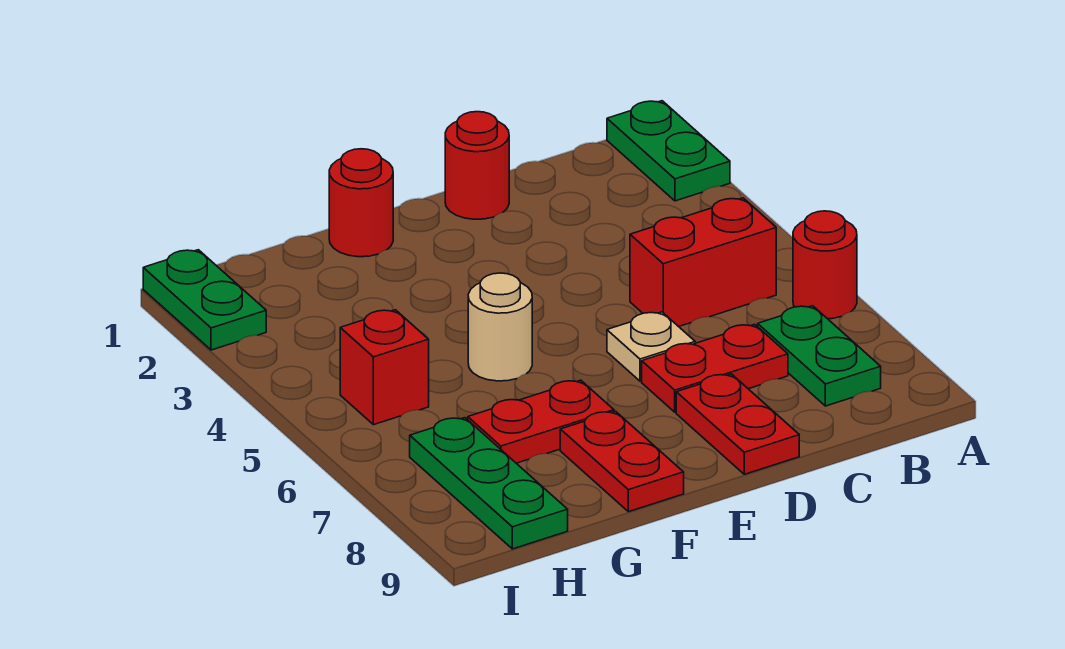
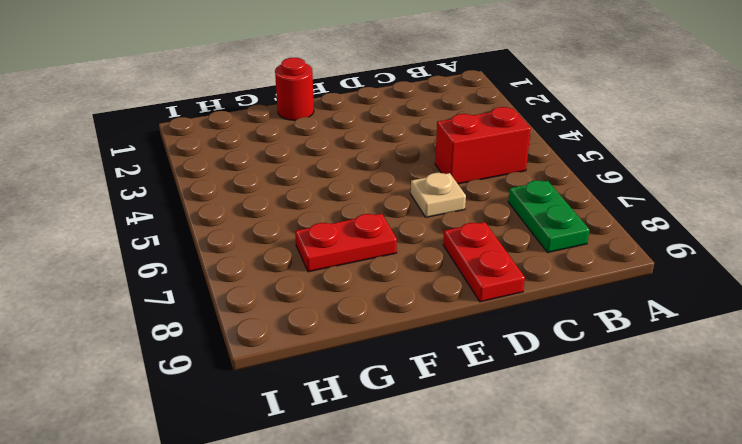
none -> green plate A1:A2 level 1
none -> red round brick A6 level 1
none -> red plate C7:D7 level 1

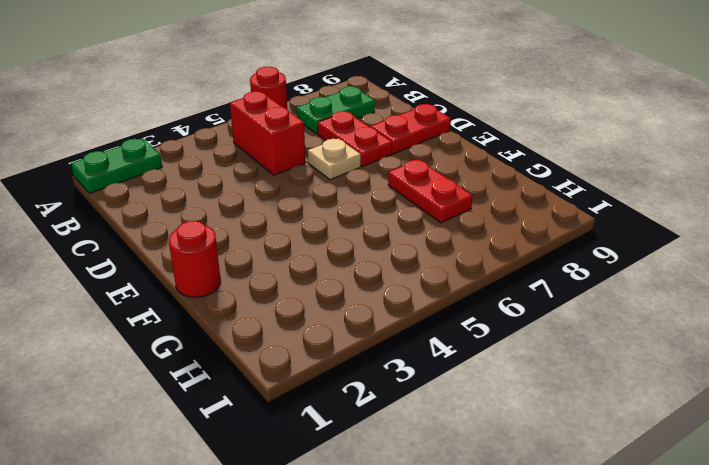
none -> red round brick D1 level 1
none -> tan round brick F5 level 1
none -> red plate F8:F9 level 1

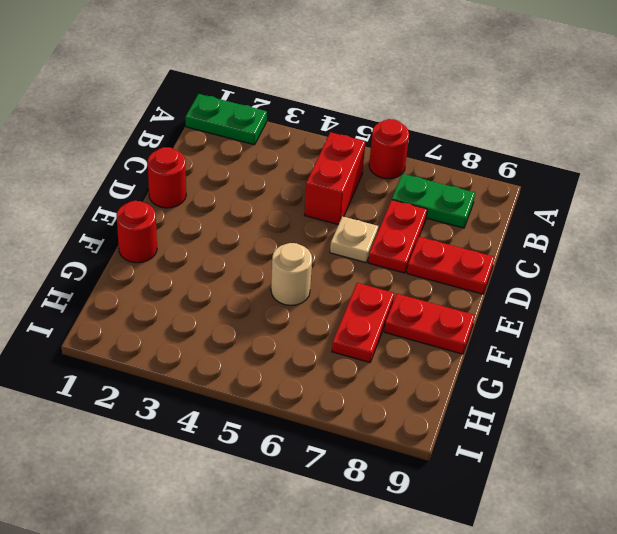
none -> red brick H5 level 1
none -> green plate H7:H9 level 1
none -> green plate I1:I2 level 1

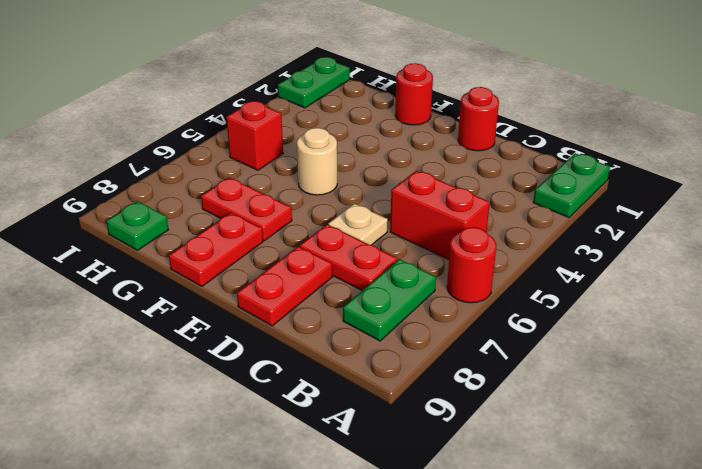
green plate H9 level 1 -> green plate H7:H9 level 1

